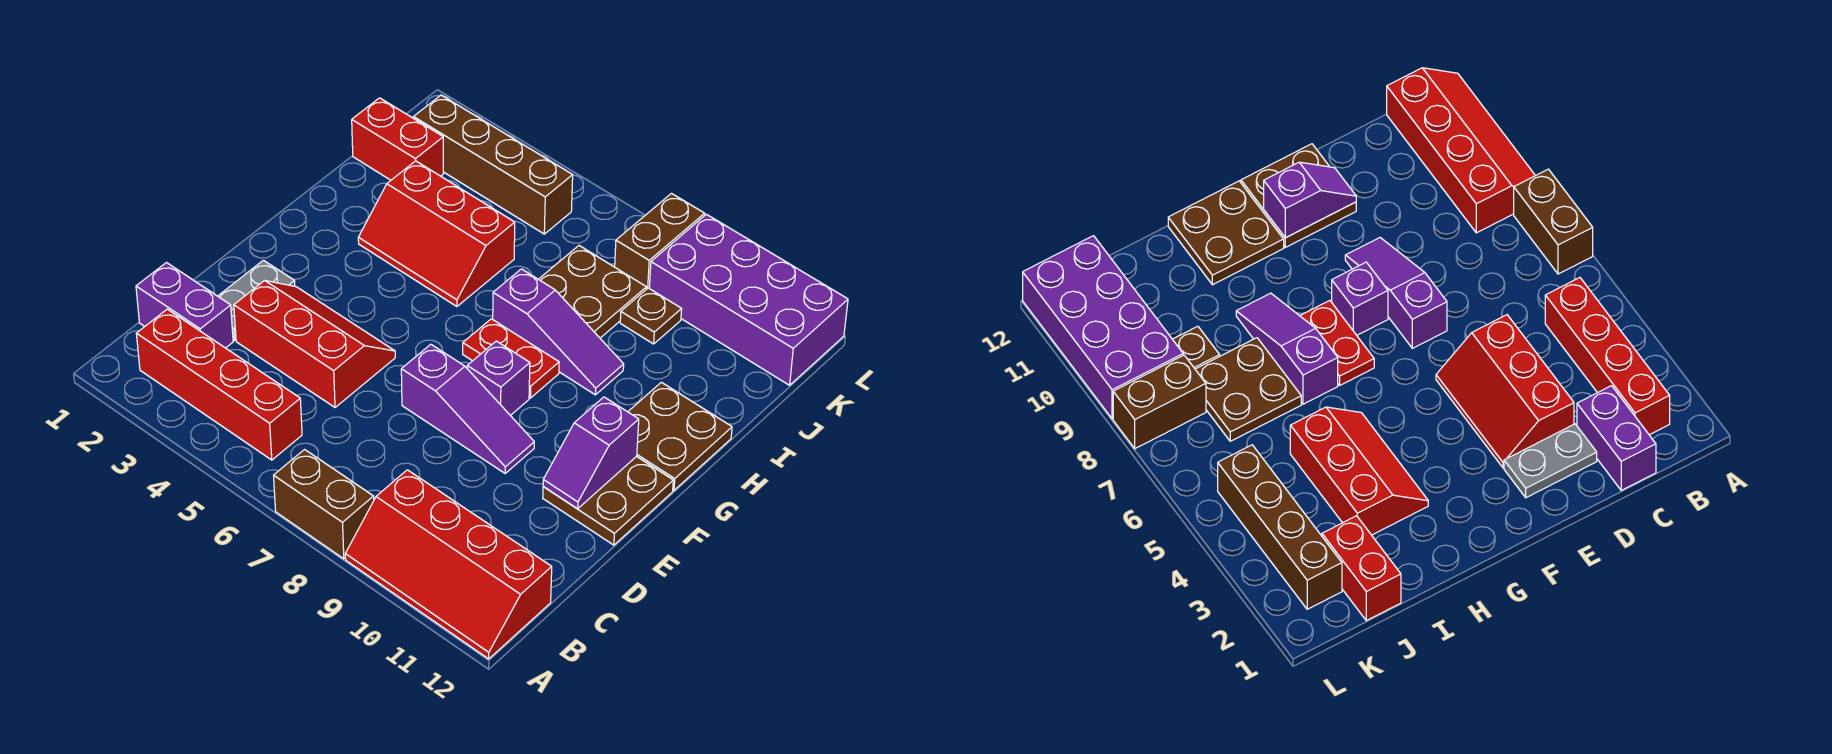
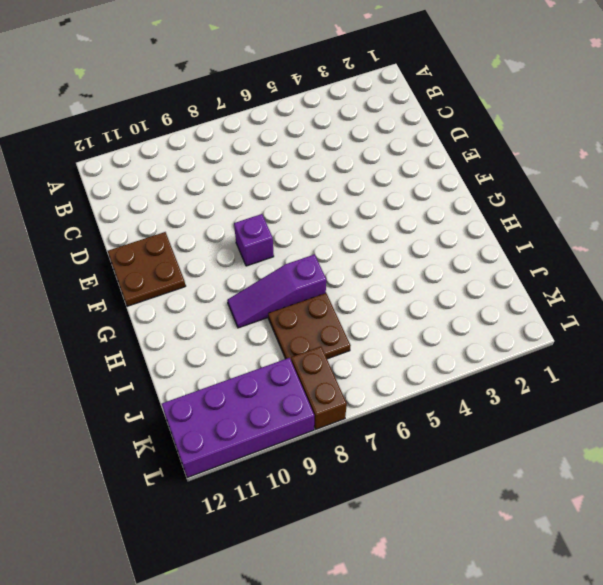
none -> brown brick A7:A8 level 1
none -> red slope A9:B12 level 1 top B
none -> red brick B2:B5 level 1

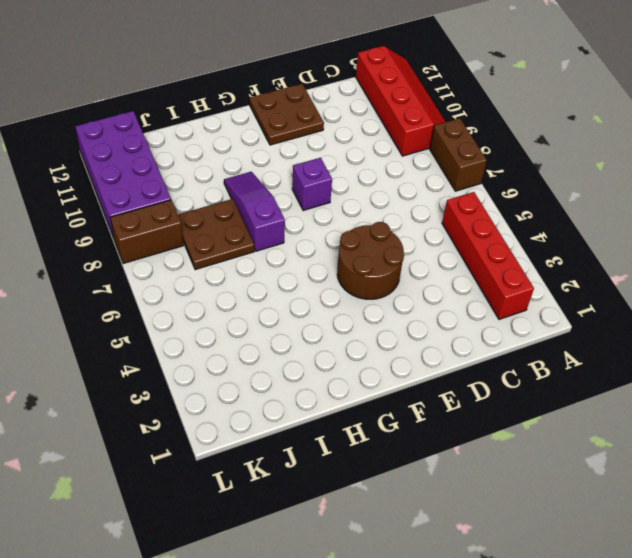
brown round brick E4:F5 level 1 -> red slope D3:E5 level 1 top D
none -> purple brick C1:C2 level 1
none -> grey plate D2:E2 level 1
none -> purple slope E7:E9 level 1 top 7

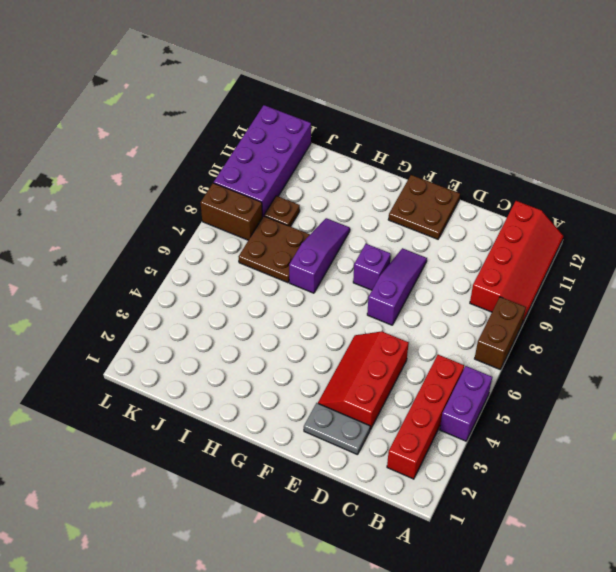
purple brick A4:A5 level 1 -> purple brick C1:C2 level 1
none -> red plate G7:G8 level 1
none -> brown plate G11:H12 level 1
none -> red slope H3:I5 level 1 top I

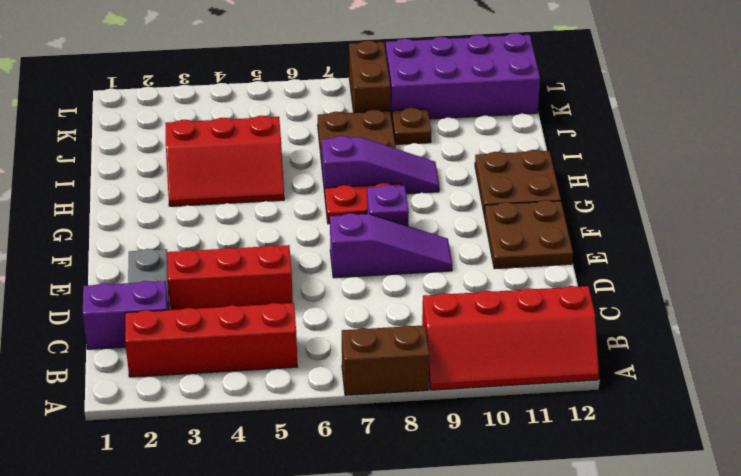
none -> red brick J1:J2 level 1
none -> brown brick K2:K5 level 1
none -> purple slope E11:F11 level 2 top F

